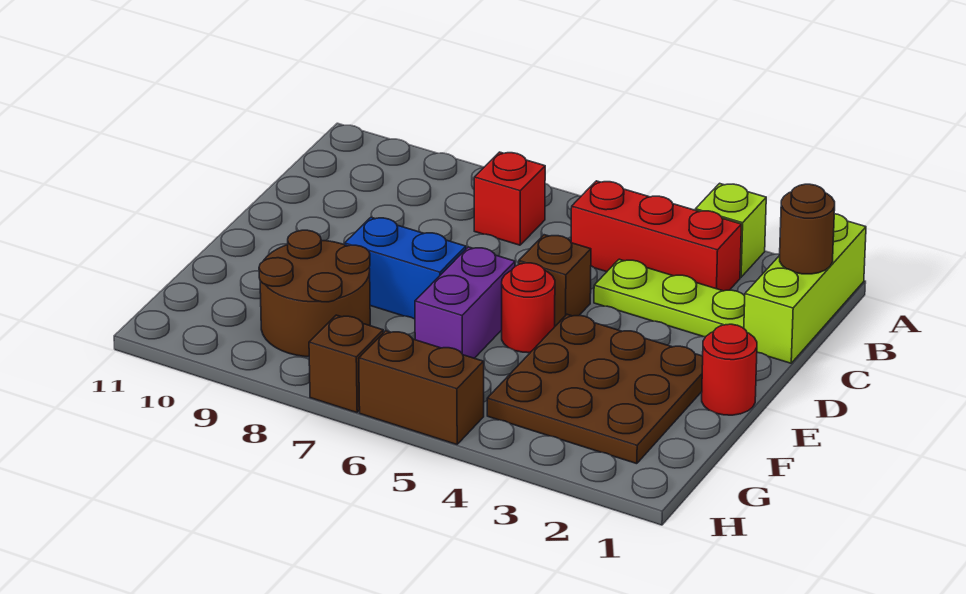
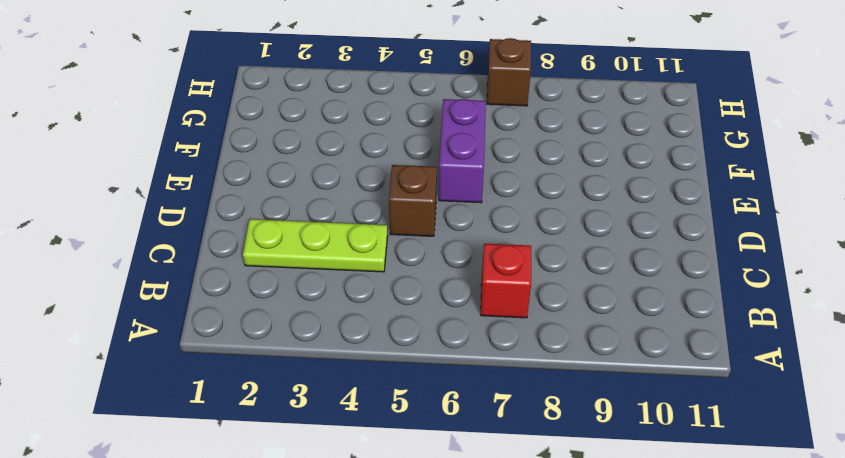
none -> lime brick A1:C1 level 1
none -> lime brick A3 level 1
none -> red brick B3:B5 level 1

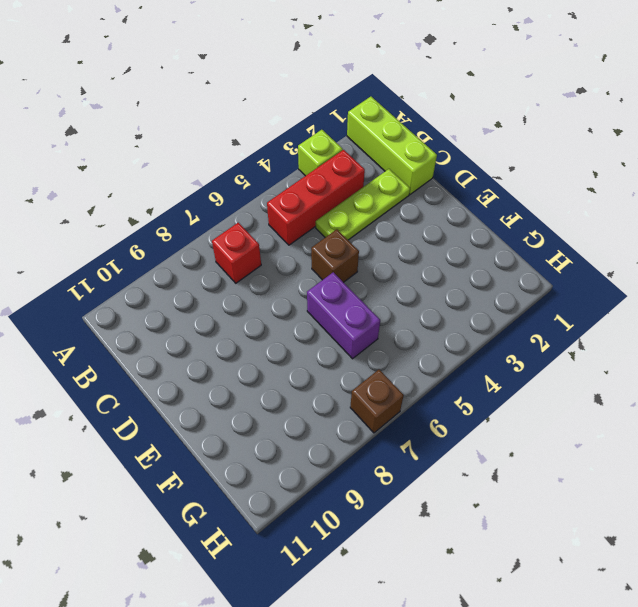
none -> red round brick E1 level 1
none -> brown plate E2:G4 level 1
none -> red round brick E5 level 1

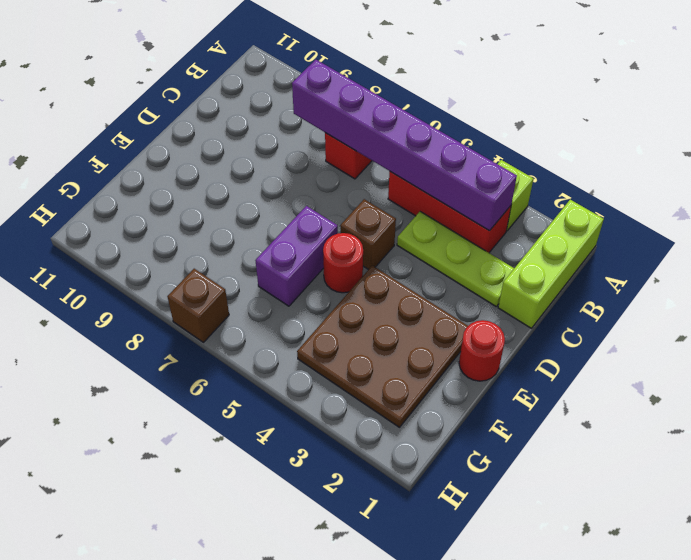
purple brick B3:B8 level 2 -> none
none -> blue brick E7:E8 level 1
none -> brown round brick F8:G9 level 1
none -> brown brick H5:H6 level 1

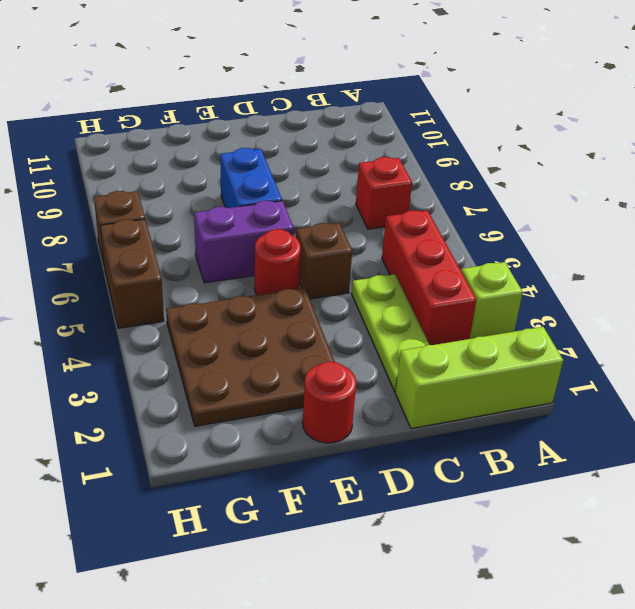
none -> brown round brick F8:G9 level 1
none -> brown round brick B1 level 2

